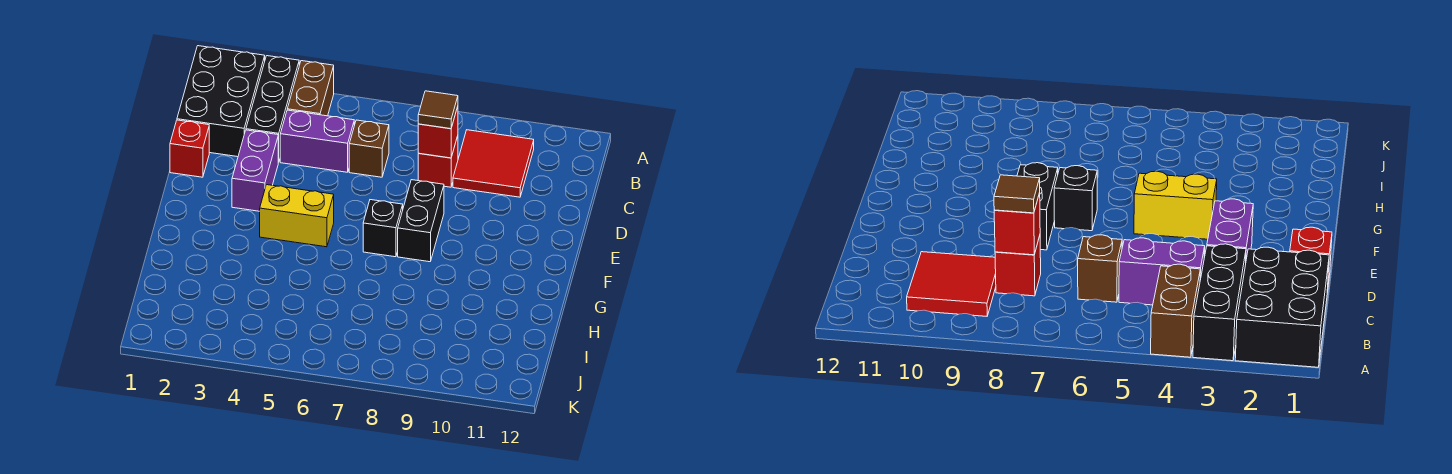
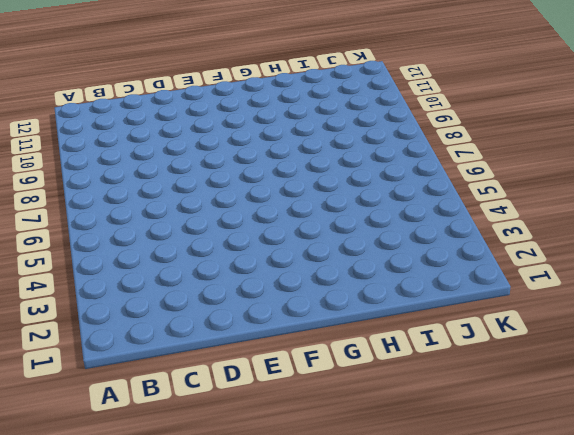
none -> black brick A1:C2 level 1
none -> black brick A3:C3 level 1
none -> brown brick A4:B4 level 1

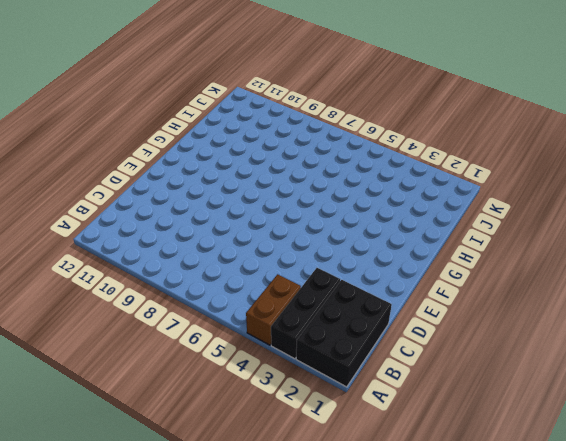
none -> red tile B9:C10 level 1
none -> purple brick C4:C5 level 1
none -> brown brick C6 level 1

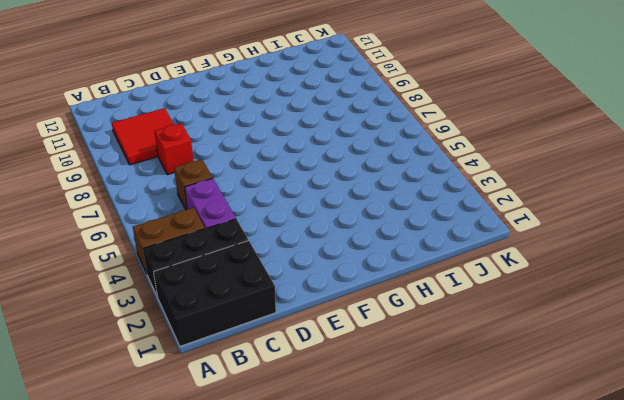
none -> red brick D1 level 1
none -> purple brick D3:E3 level 1
none -> black brick E8:F8 level 1

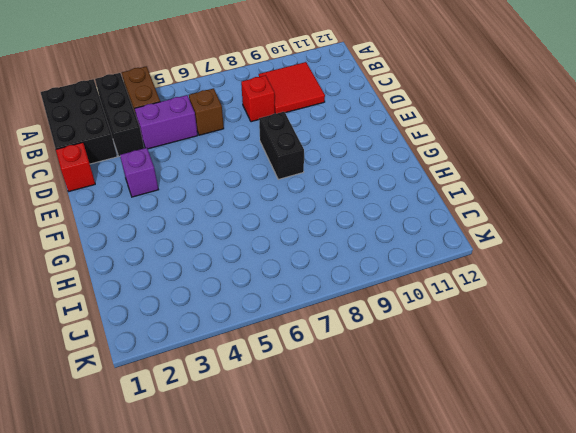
purple brick E3 level 1 -> purple brick D3:E3 level 1
none -> yellow brick F4:F5 level 1
none -> black brick F7 level 1
none -> red brick C8 level 2

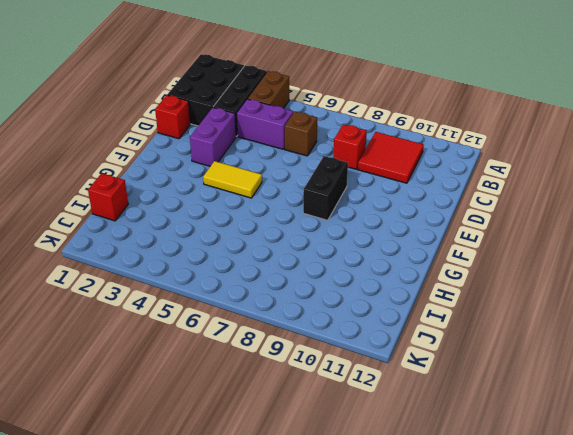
yellow tile F4:F5 level 1 -> yellow brick F4:F5 level 1
red brick I1 level 1 -> red brick C8 level 2
none -> black brick F7 level 1
none -> brown tile C8 level 3

